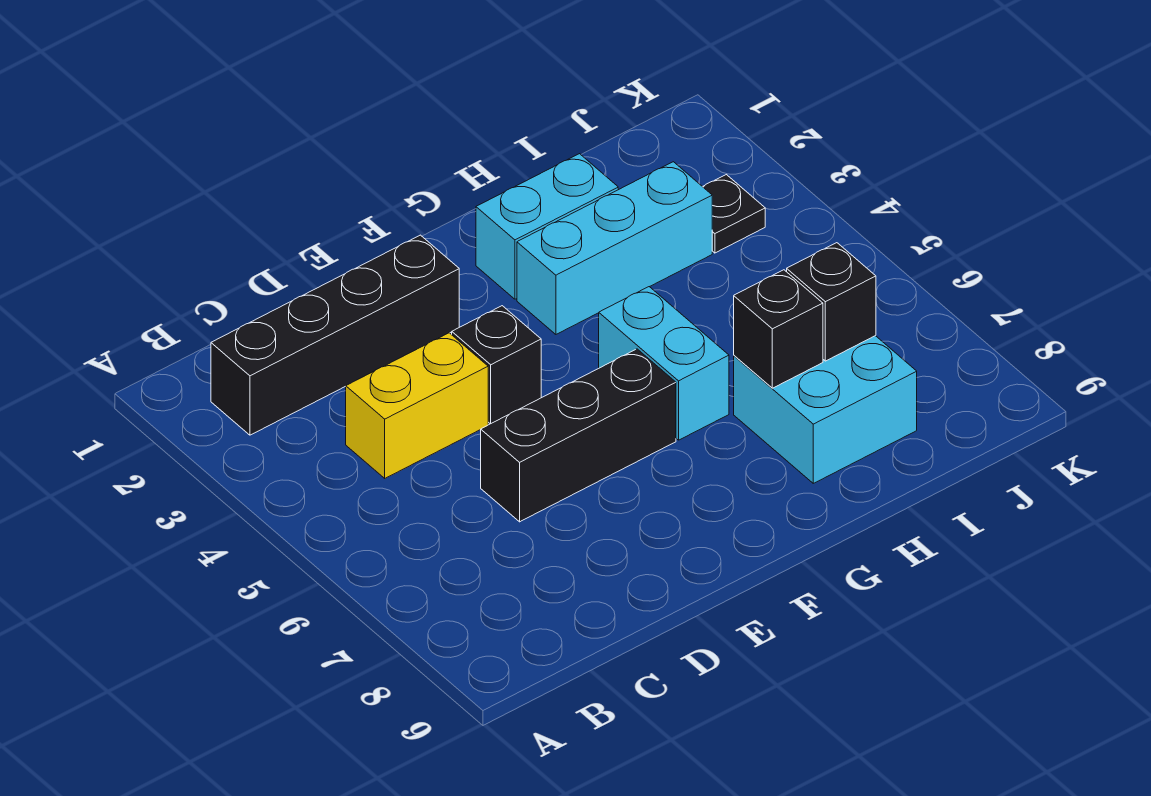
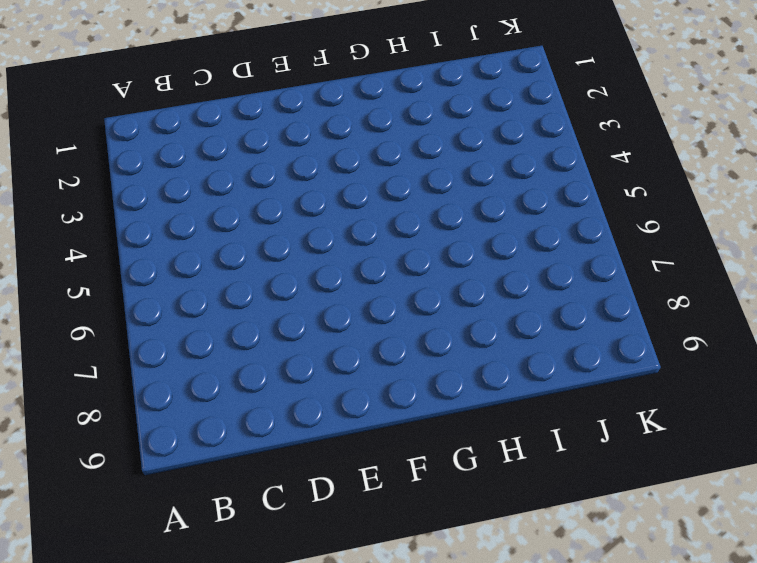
none -> black brick B2:E2 level 1
none -> yellow brick C4:D4 level 1

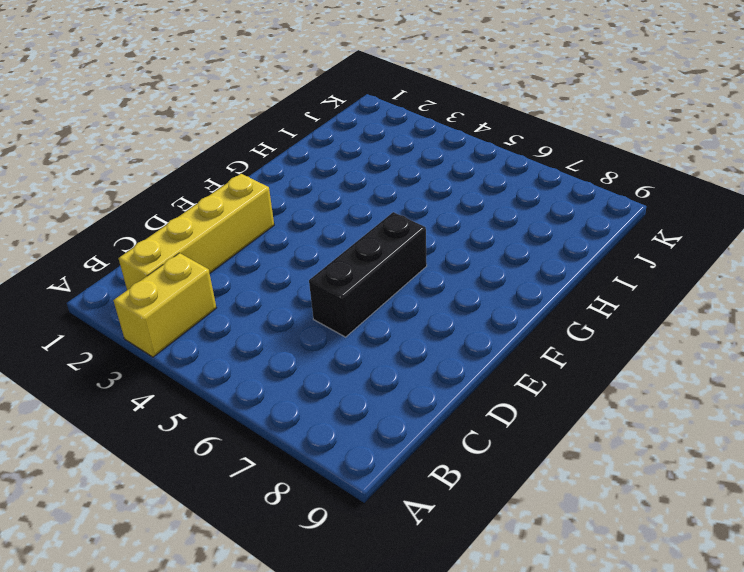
yellow brick A3:B3 level 1 -> yellow brick C4:D4 level 1
yellow brick B2:E2 level 1 -> black brick B2:E2 level 1
none -> black brick E4 level 1
none -> cyan brick G2:H2 level 1

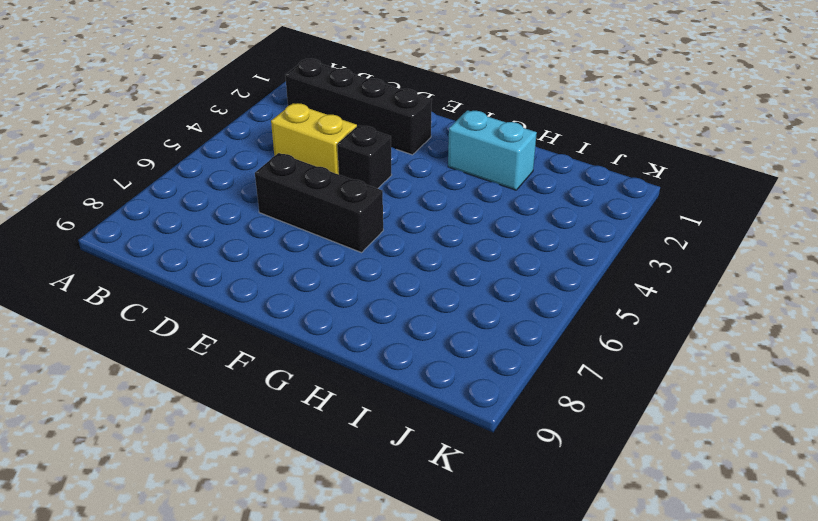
none -> cyan brick G3:I3 level 1
none -> cyan brick G5:G6 level 1

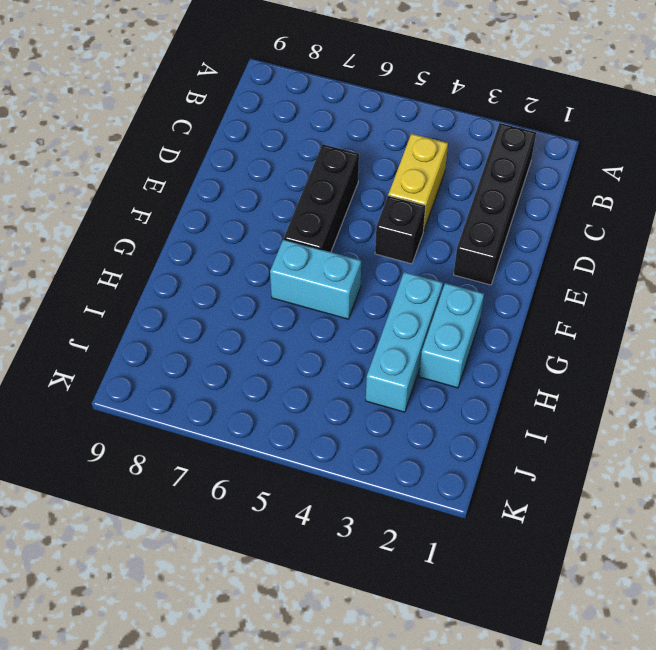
none -> cyan brick H7:I8 level 1
none -> black plate J3 level 1

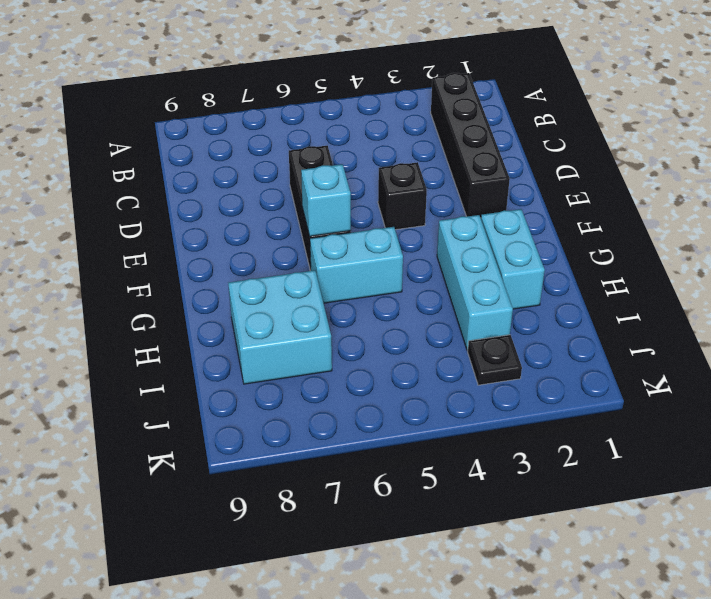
cyan brick F6 level 2 -> none
none -> yellow brick C4:D4 level 1
none -> black brick H7 level 2

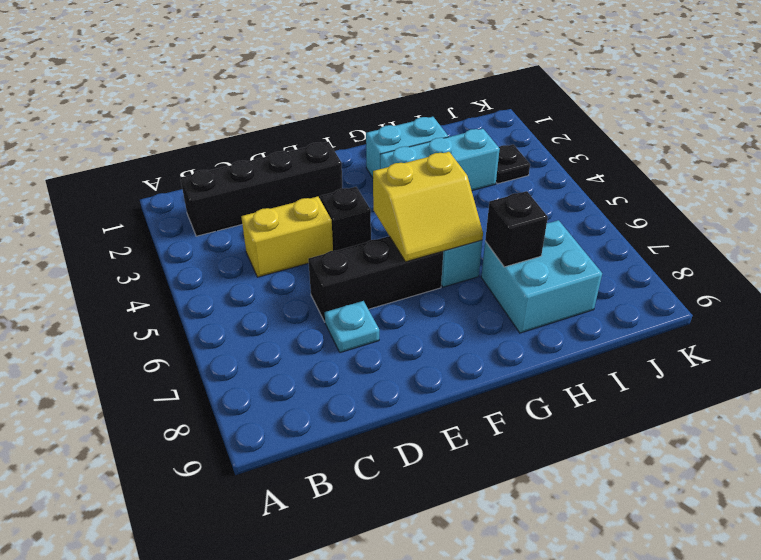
cyan plate D7 level 1 -> none
yellow slope F5:G6 level 2 top 5 -> none
none -> black brick I7 level 2

